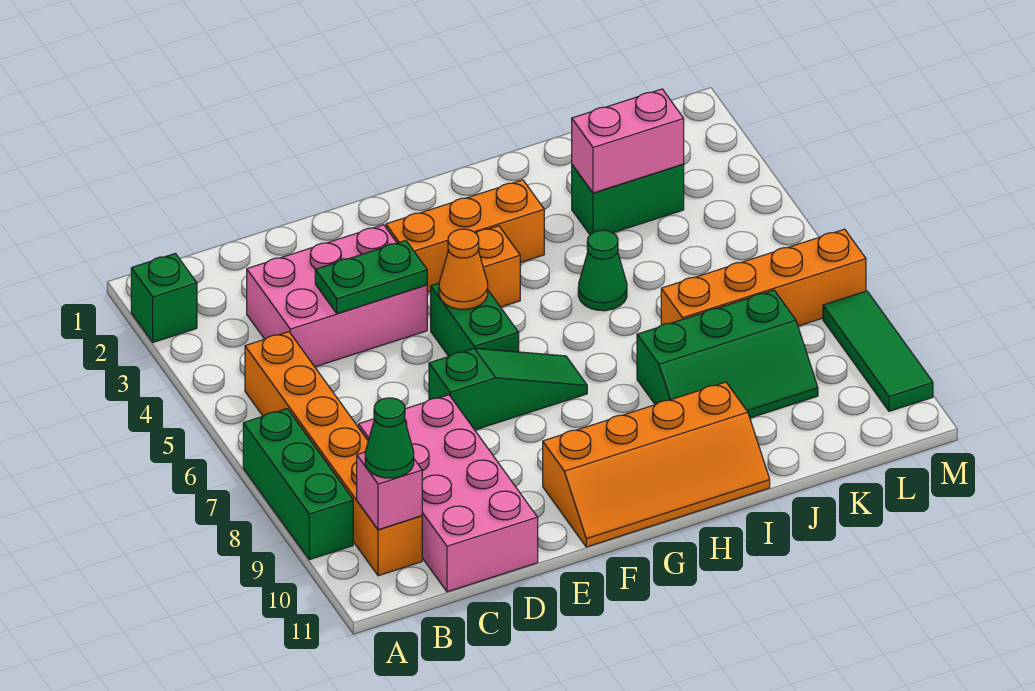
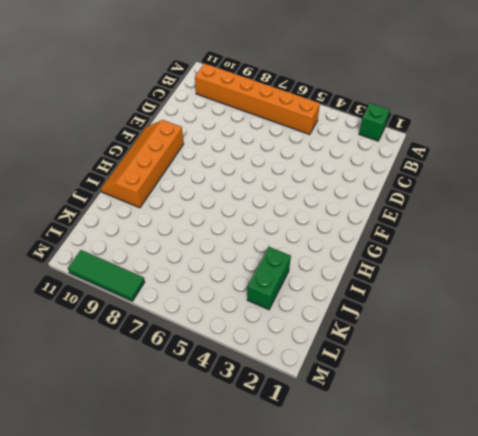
none -> green brick A7:A9 level 1
none -> pink brick C3:E4 level 1
none -> pink brick C8:D11 level 1

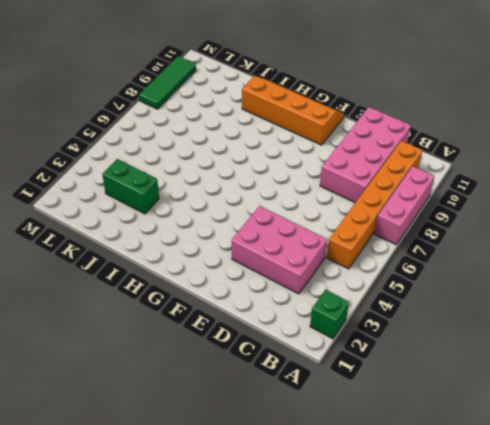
pink brick A7:A9 level 1 -> green brick A7:A9 level 1
none -> green slope E7:G7 level 1 top E
none -> orange brick F3:H3 level 1
none -> green brick F5:F6 level 1

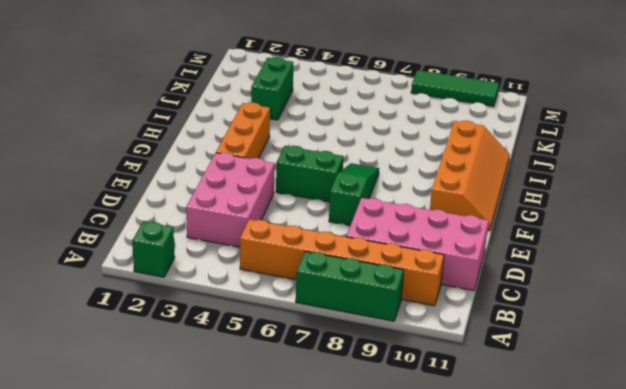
none -> orange brick G4 level 1
none -> green cone I5 level 1
none -> green slope I8:K9 level 1 top 8

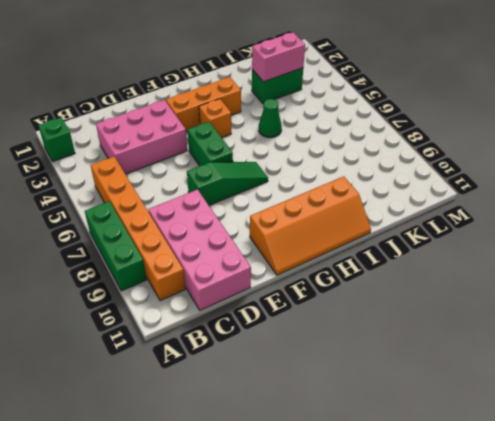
none -> green slope I8:K9 level 1 top 8
none -> orange brick J7:M7 level 1
none -> green tile M8:M10 level 1

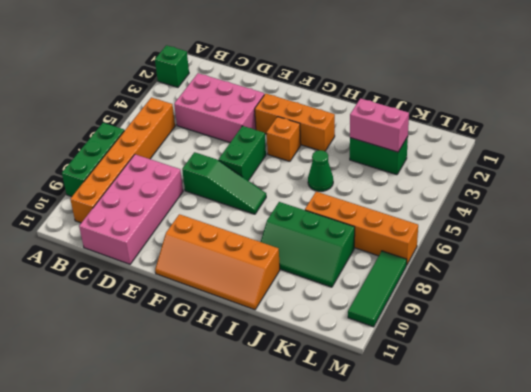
none -> pink brick B10 level 2
none -> green plate D4:E4 level 2
none -> orange cone F5 level 2

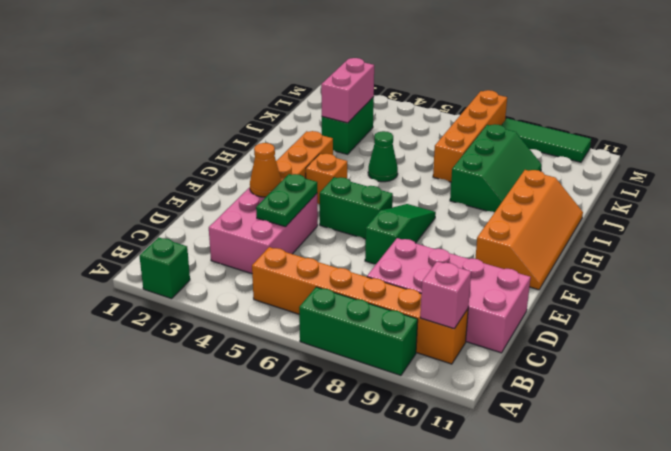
orange cone E3 level 2 -> orange cone F5 level 2
none -> green cone B10 level 3

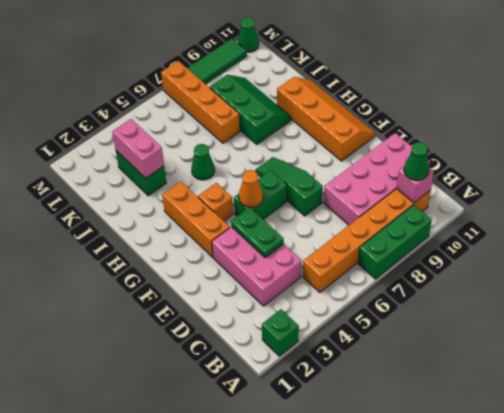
green cone M11 level 1 -> none

